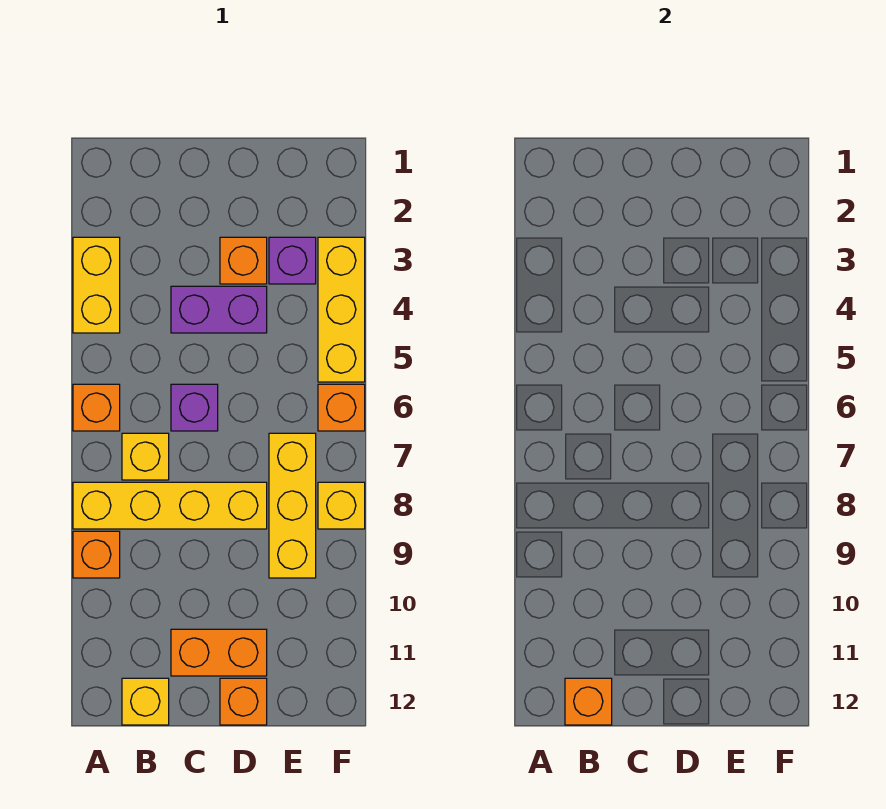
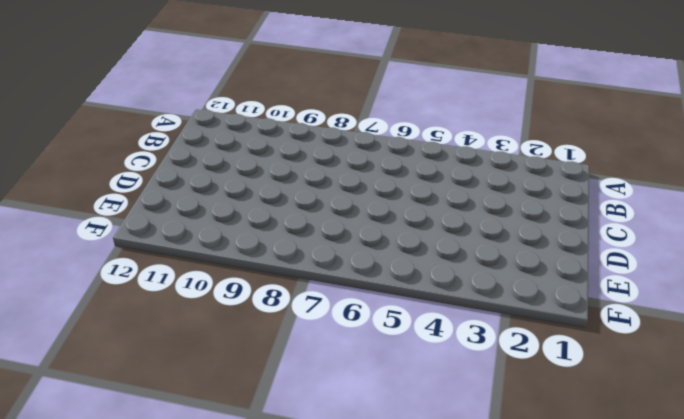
none -> yellow brick A3:A4 level 1
none -> orange brick A6 level 1
none -> yellow brick A8:D8 level 1

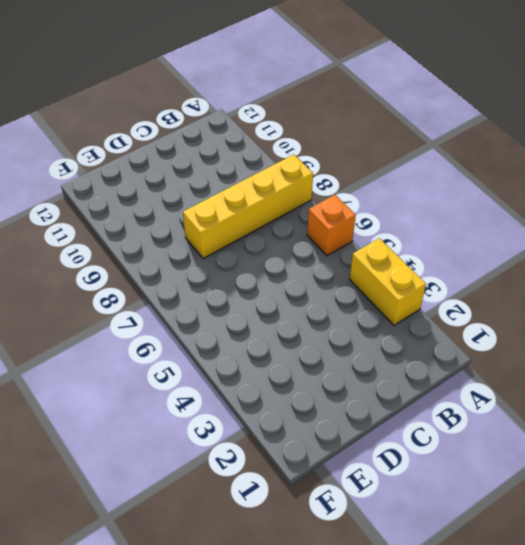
none -> orange brick A9 level 1
none -> yellow brick B7 level 1
none -> yellow brick B12 level 1

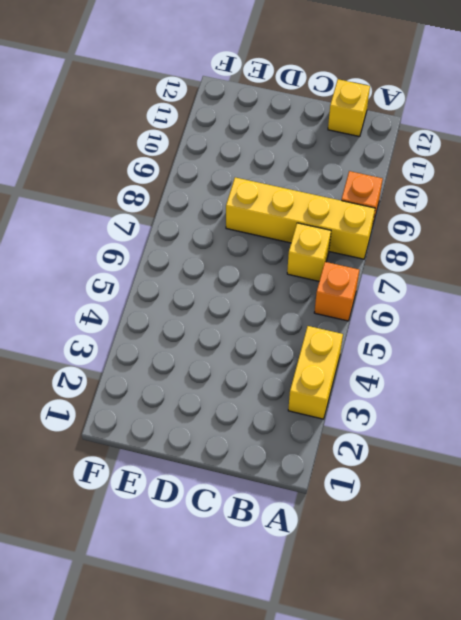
none -> purple brick C4:D4 level 1
none -> purple brick C6 level 1
none -> orange brick C11:D11 level 1

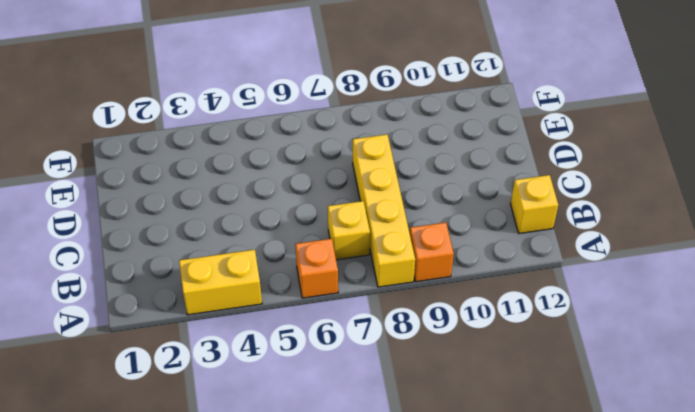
none -> purple brick C4:D4 level 1
none -> purple brick C6 level 1
none -> orange brick C11:D11 level 1

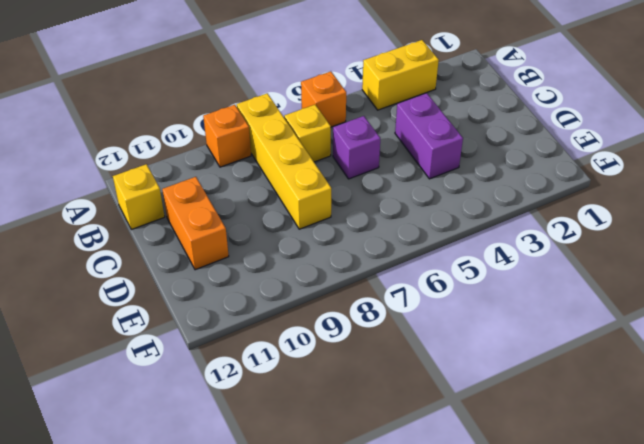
none -> orange brick D3 level 1
none -> orange brick D12 level 1
none -> purple brick E3 level 1

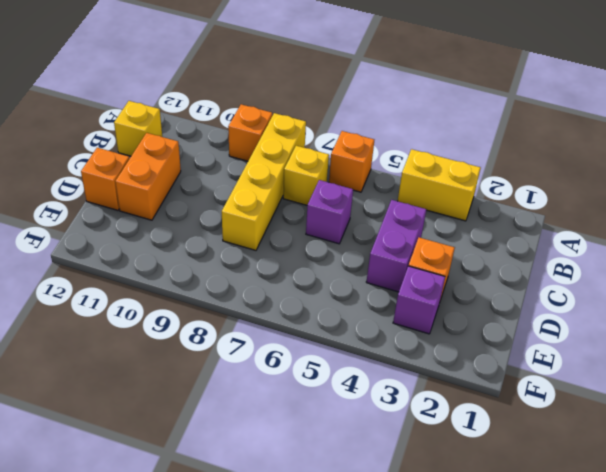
none -> yellow brick E7:E9 level 1
none -> yellow brick F3:F5 level 1
none -> orange brick F6 level 1

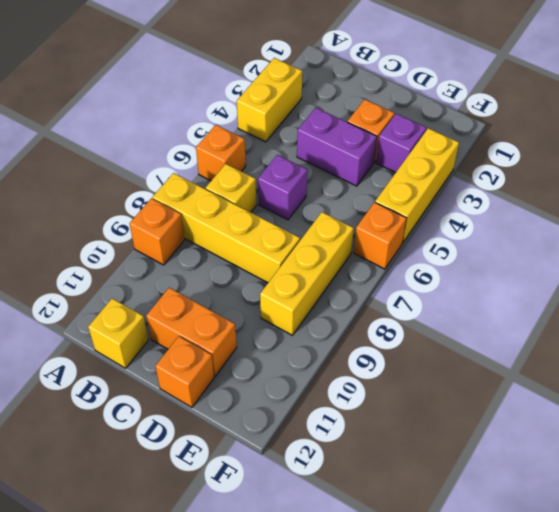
none -> yellow brick F8 level 1
none -> orange brick B12 level 2

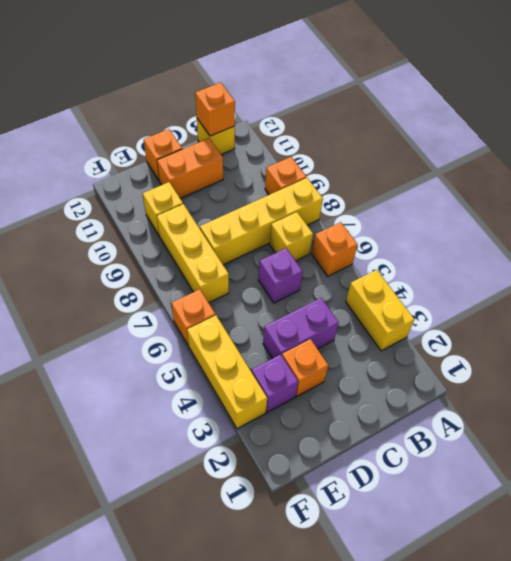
yellow brick E10 level 1 -> yellow brick F8 level 1

